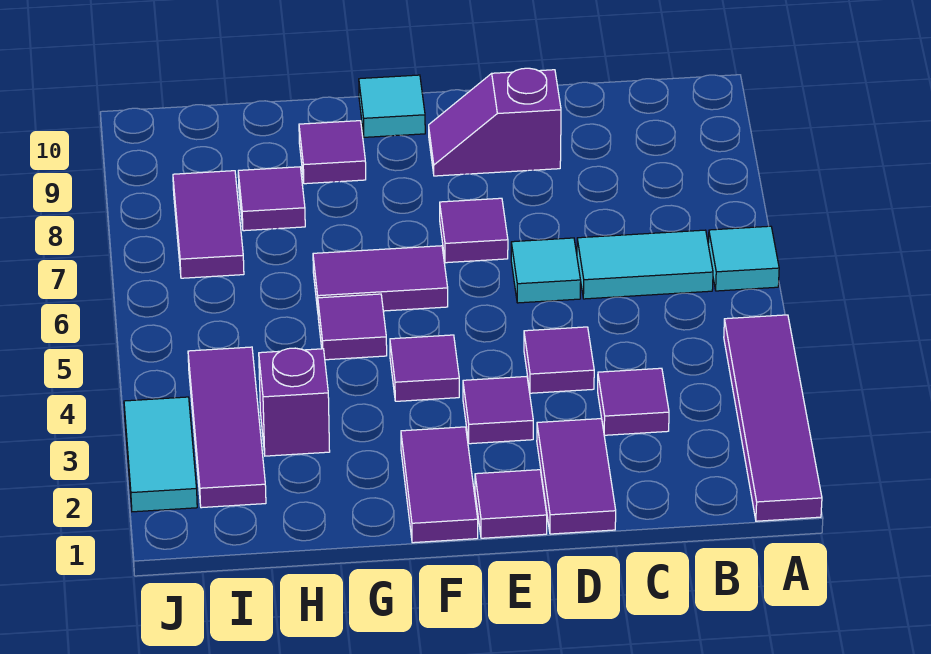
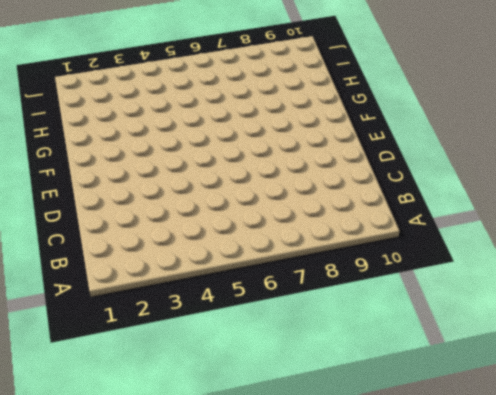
none -> purple tile A1:A4 level 1
none -> cyan tile A6 level 1
none -> cyan tile B6:C6 level 1

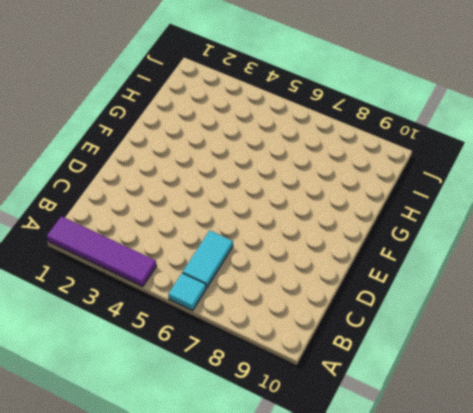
none -> purple tile C3 level 1
none -> purple tile D1:D2 level 1
none -> purple tile D4 level 1

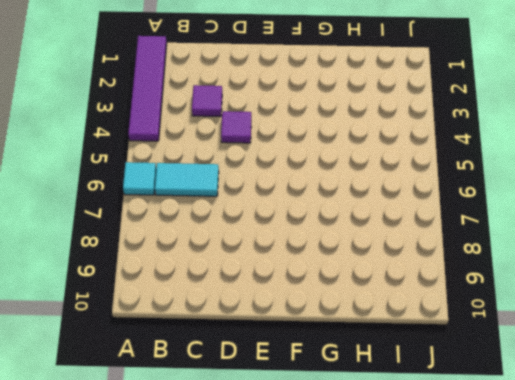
none -> purple tile D1:D2 level 1
none -> cyan tile D6 level 1
none -> purple slope D9:E9 level 1 top D

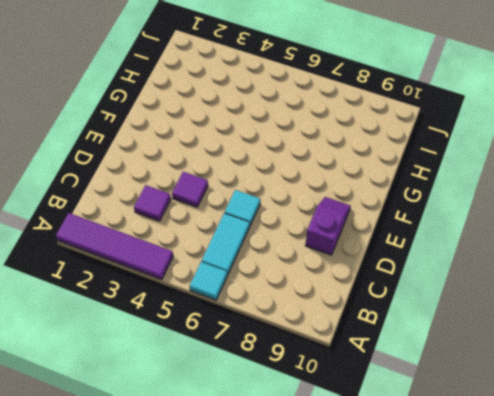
none -> purple tile D1:D2 level 1
none -> purple tile E1 level 1
none -> purple tile E3 level 1

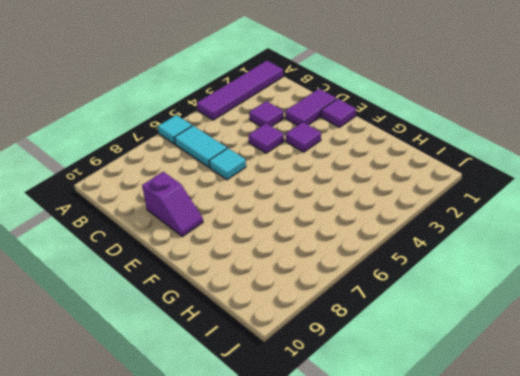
none -> purple tile E7 level 1
none -> purple tile F1:F2 level 1
none -> purple tile F4 level 1

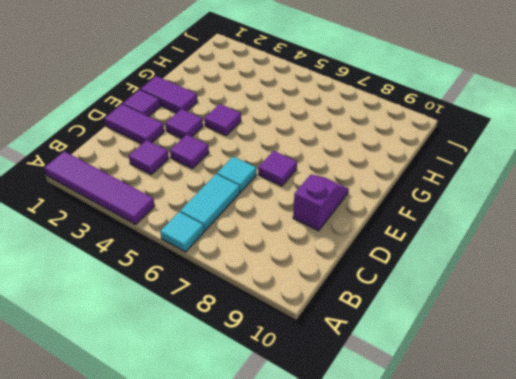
none -> purple tile F6:G6 level 1
none -> cyan tile F10 level 1
none -> purple tile G5 level 1

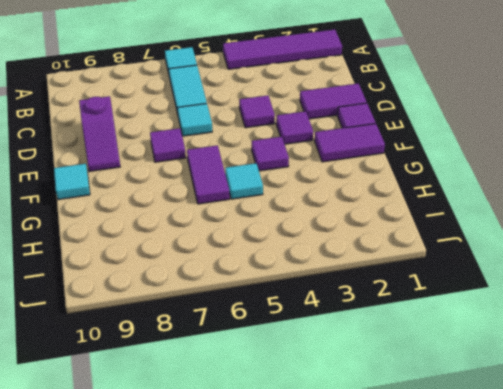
cyan tile G5 level 1 -> purple tile G5 level 1
none -> purple tile C3 level 1
none -> purple tile G9 level 1
none -> purple brick H3 level 1

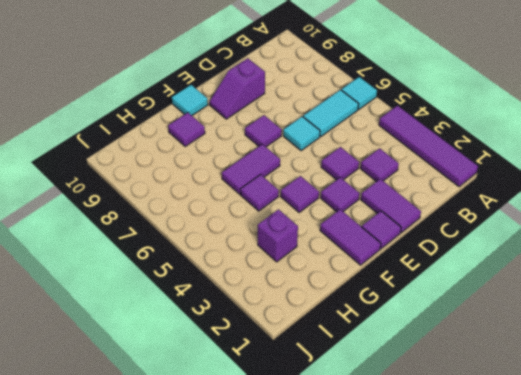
none -> purple tile H8 level 1
none -> purple tile I2:I4 level 1
none -> purple tile I7:I8 level 1

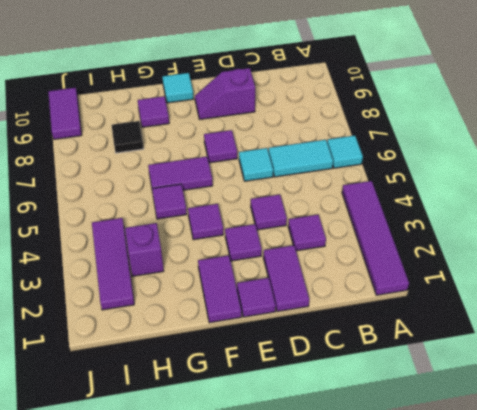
black tile H8 level 1 -> purple tile H8 level 1
purple tile J9:J10 level 1 -> purple tile I7:I8 level 1
none -> cyan tile J2:J3 level 1

